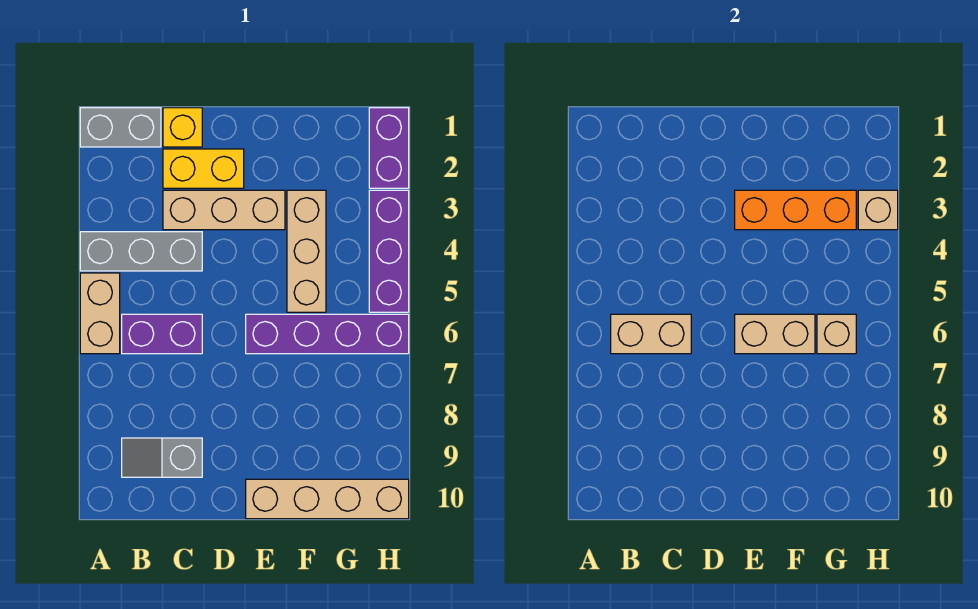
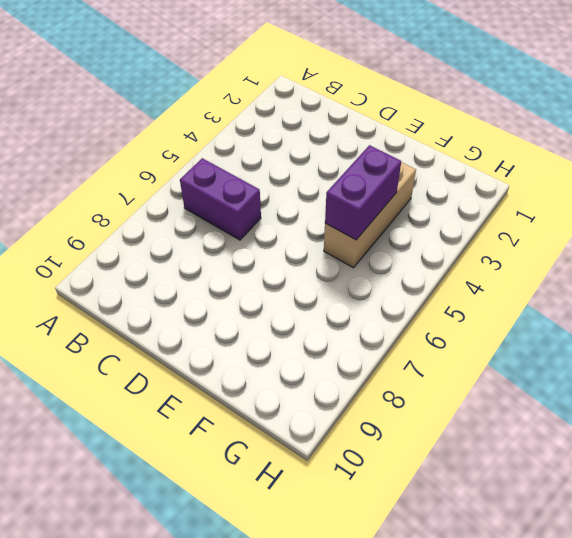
purple brick F4:F5 level 2 -> purple brick H1:H2 level 1
none -> grey brick A1:B1 level 1
none -> grey brick A4:C4 level 1
none -> tan brick A5:A6 level 1

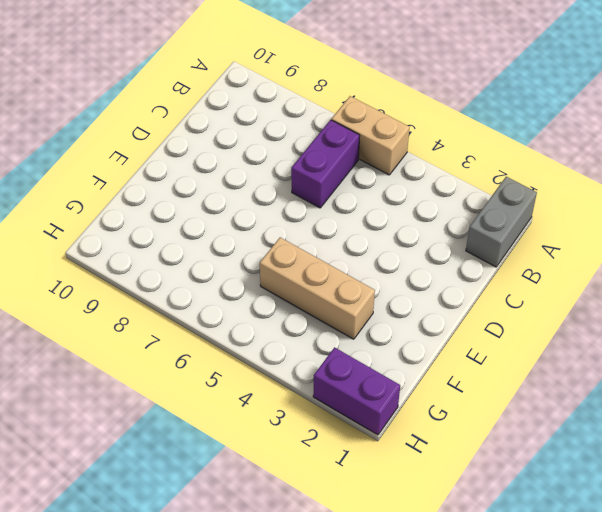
none -> grey brick A4:C4 level 1
none -> grey slope B9:C9 level 1 top C
none -> yellow brick C1 level 1

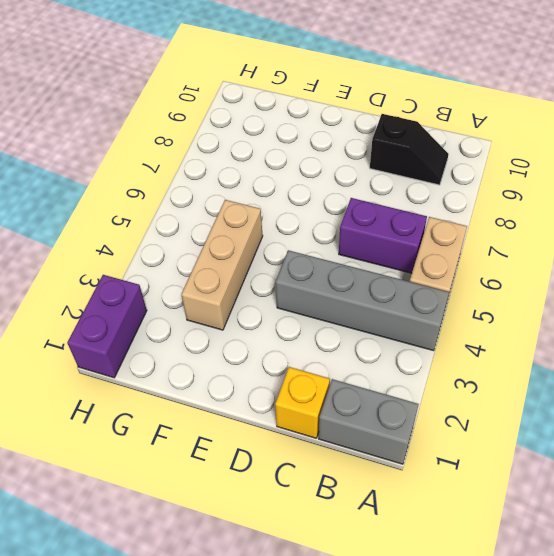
grey brick A4:D4 level 1 -> grey brick A4:C4 level 1
black slope B9:C9 level 1 top C -> grey slope B9:C9 level 1 top C
none -> yellow brick C2:D2 level 1
none -> tan brick C3:E3 level 1
none -> purple brick E6:H6 level 1

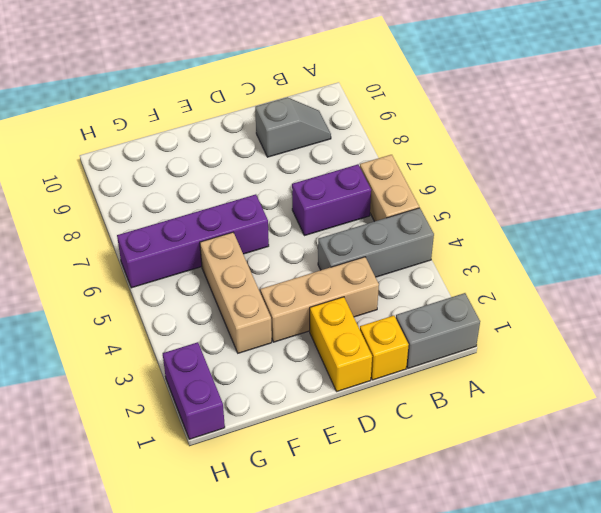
yellow brick D1:D2 level 1 -> yellow brick C2:D2 level 1
none -> tan brick E10:H10 level 1
none -> purple brick H3:H5 level 1
none -> tan brick B6:C6 level 2

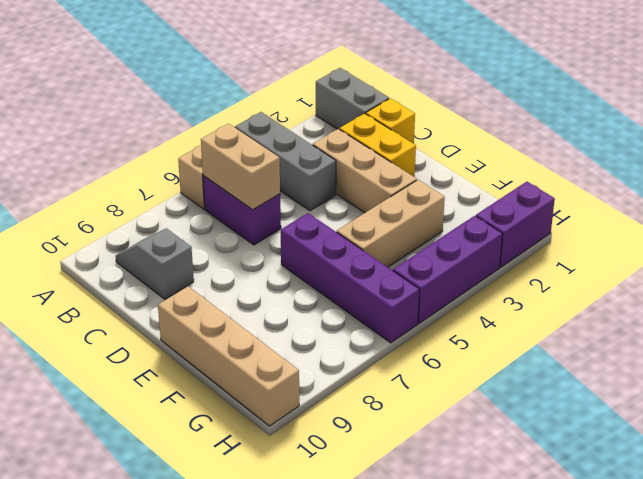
none -> orange brick E3:G3 level 2
none -> tan brick E6:F6 level 2
none -> tan brick G6 level 2

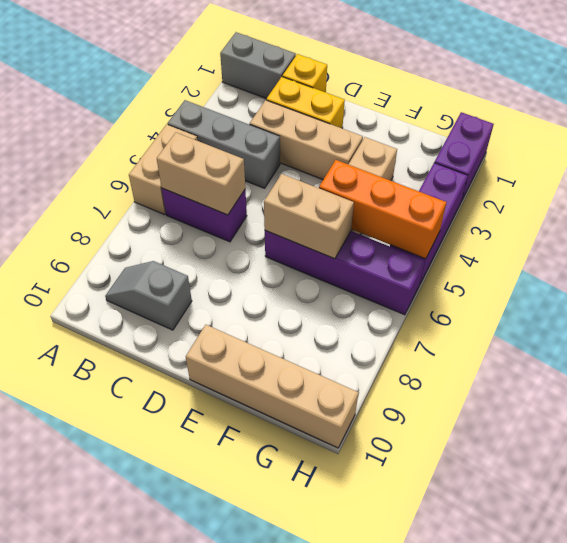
orange brick F5:H5 level 2 -> orange brick E3:G3 level 2
none -> tan brick G6 level 2
none -> tan brick H3 level 2

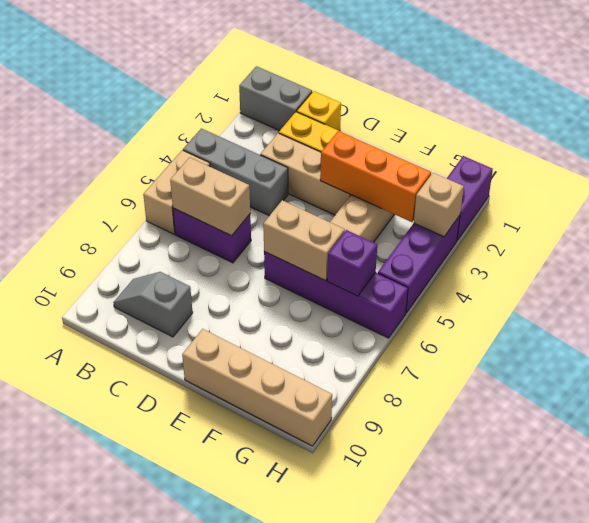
purple brick G6 level 2 -> tan brick G6 level 2

